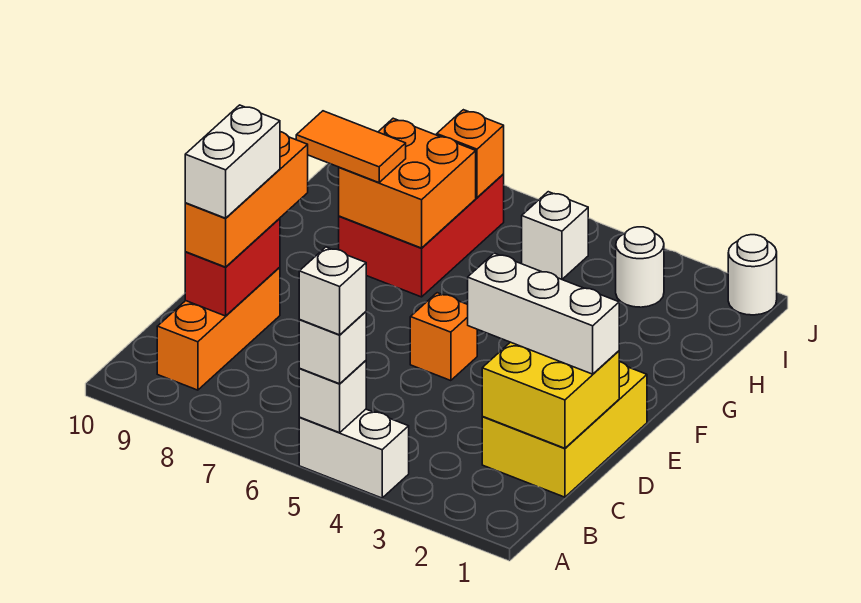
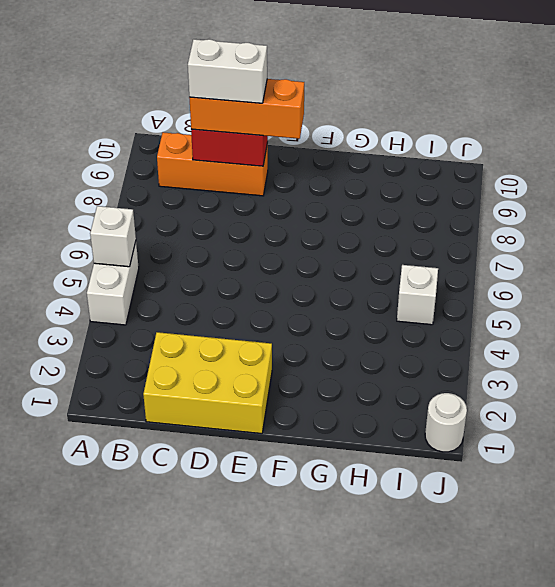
none -> orange brick E5 level 1
none -> red brick G7:I8 level 1
none -> white round brick I3 level 1

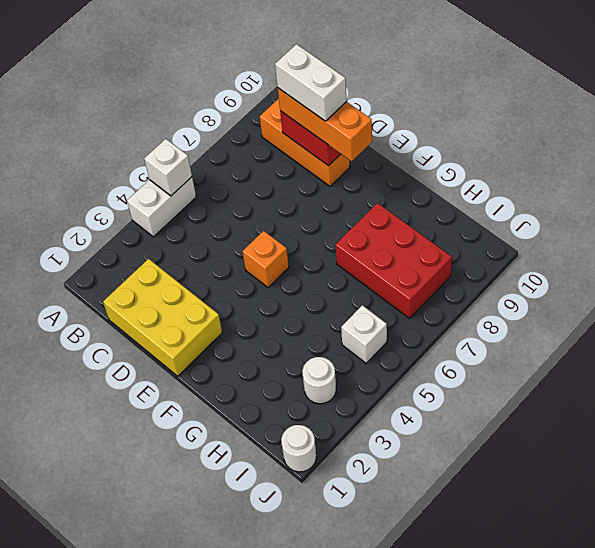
none -> yellow brick C1:D2 level 2
none -> orange brick G7:H8 level 2
none -> orange brick I7 level 2

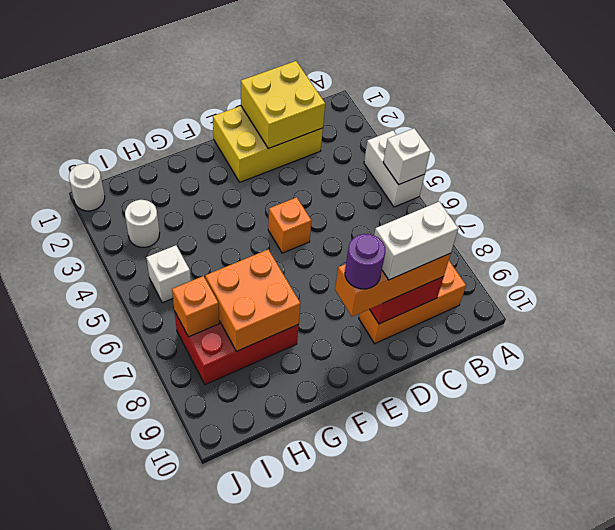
purple round brick E9 level 4 -> none
none -> white brick A5 level 3
none -> white brick D1:D3 level 3
none -> orange tile G8:G9 level 3

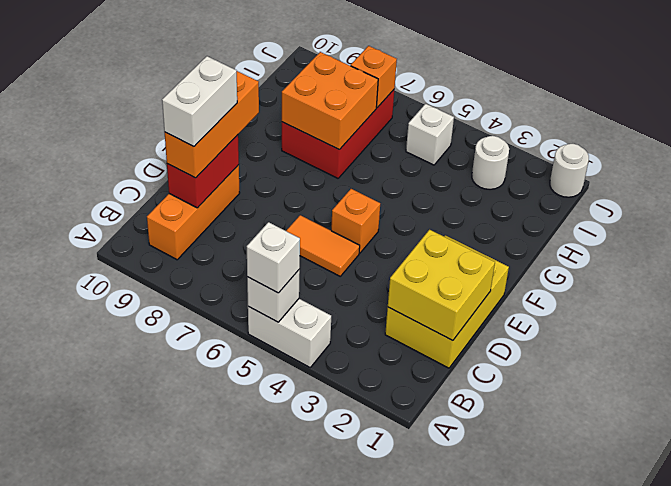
orange tile D5:D6 level 1 -> orange tile G8:G9 level 3
none -> white brick D1:D3 level 3
none -> white brick A5 level 4

